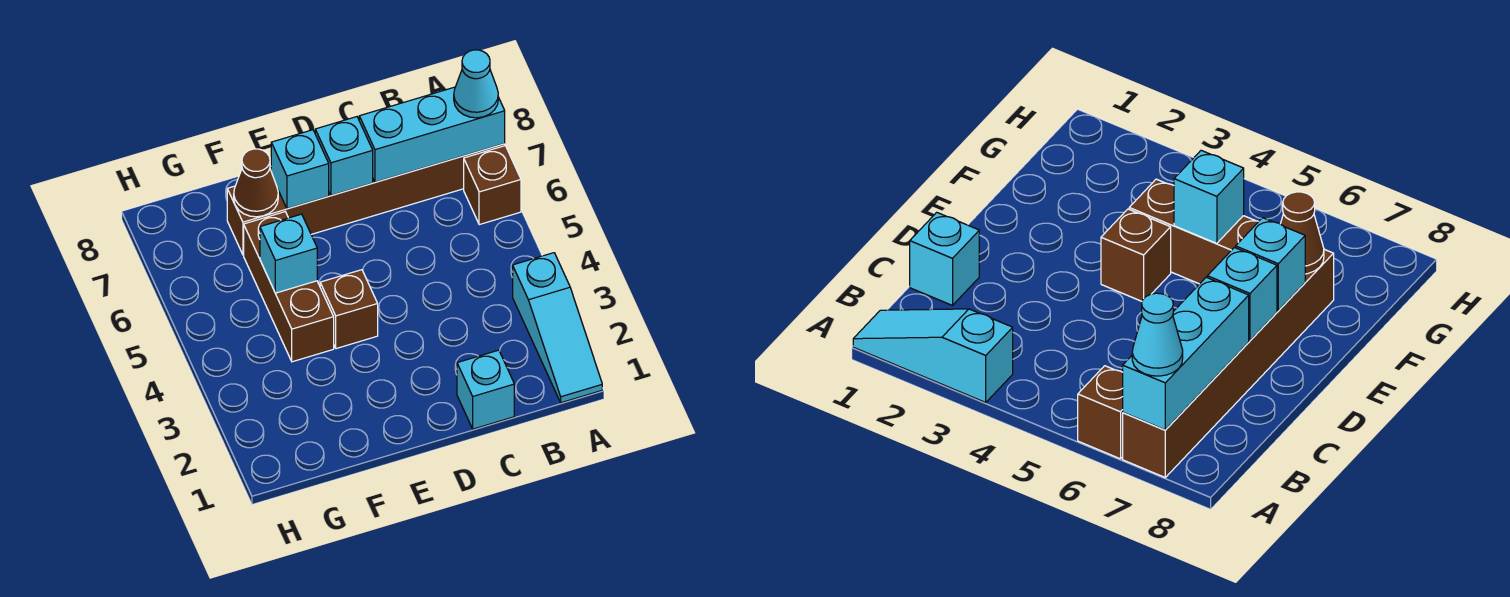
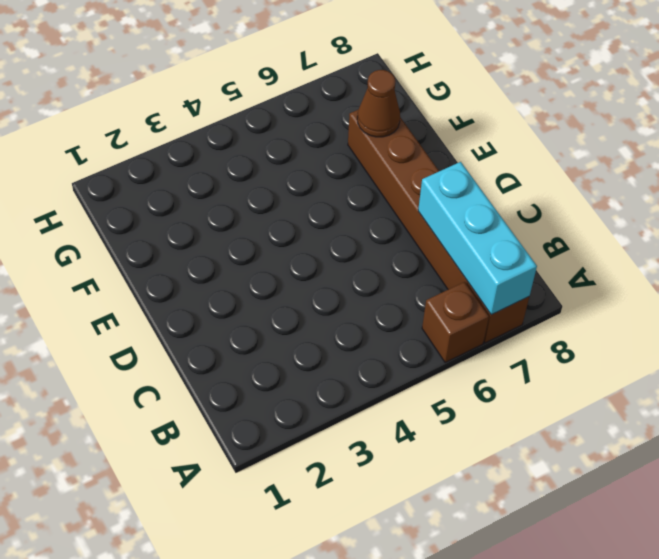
none -> cyan slope A1:A3 level 1 top 3
none -> cyan brick C1 level 1
none -> brown brick E4 level 1

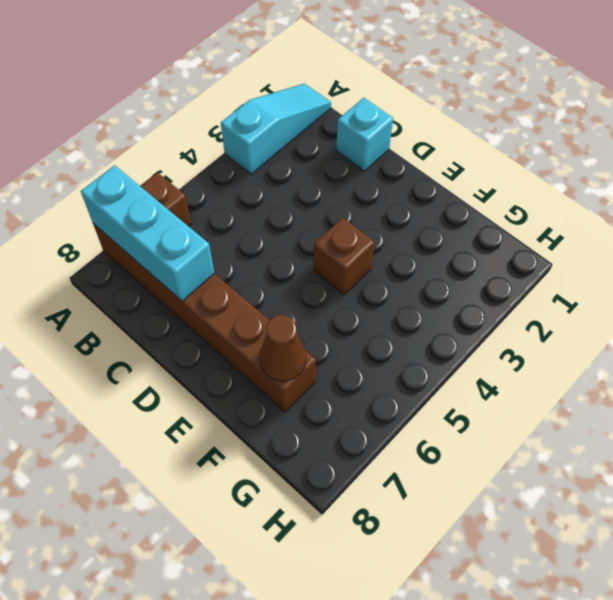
none -> brown brick F4:F6 level 1
none -> cyan brick D7 level 2
none -> cyan brick E7 level 2

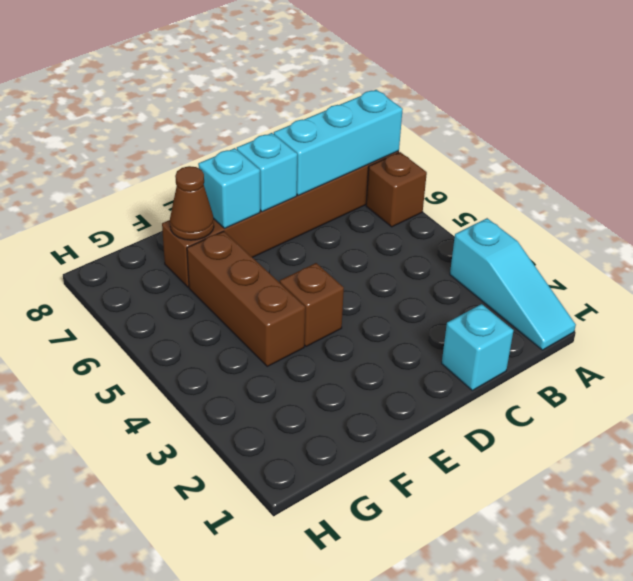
none -> cyan brick F5 level 2
none -> cyan cone A7 level 3

